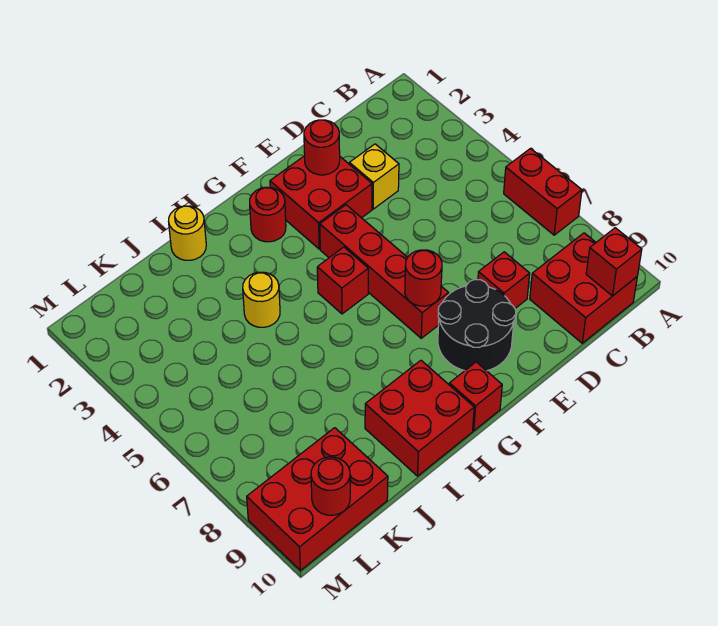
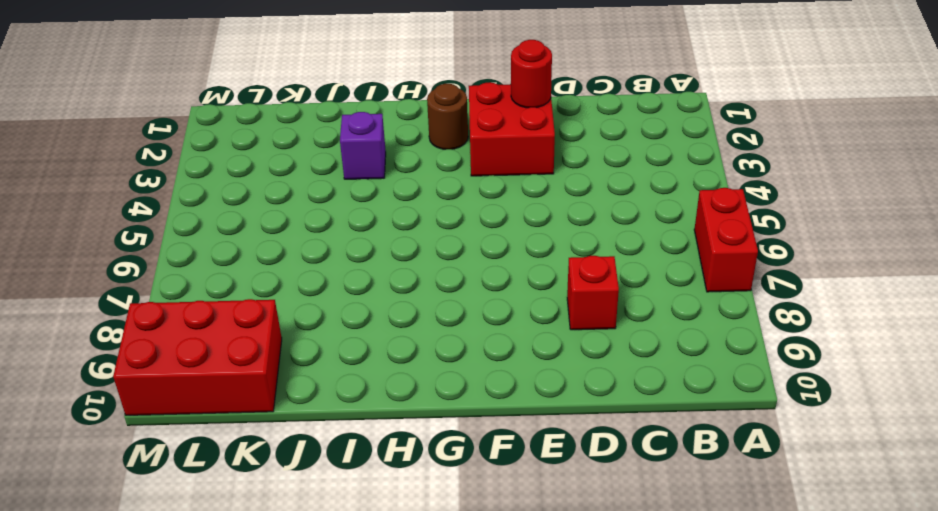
brown round brick G2 level 1 -> red round brick G2 level 1
purple brick I3 level 1 -> none
none -> red brick B9:C10 level 1
none -> yellow brick D3 level 1
none -> black round brick E8:F9 level 1

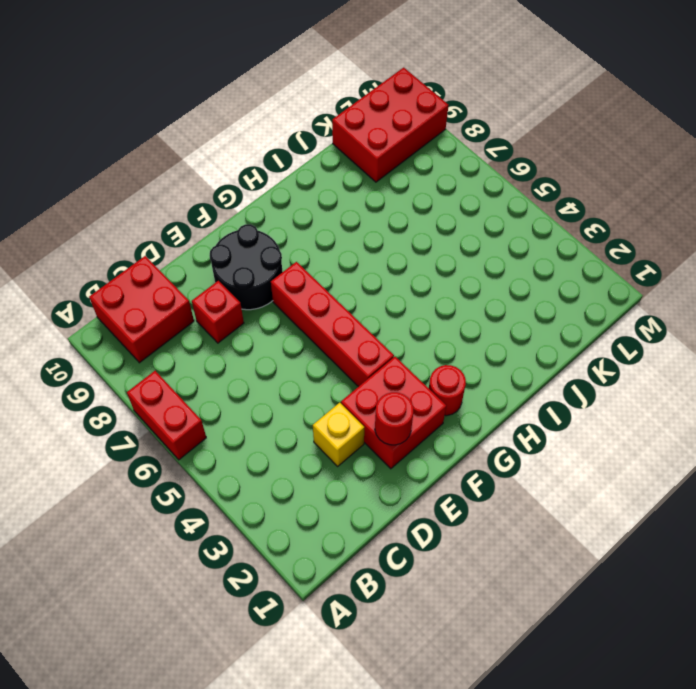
none -> red brick G5 level 1
none -> red brick G10 level 1
none -> red brick H9:I10 level 1

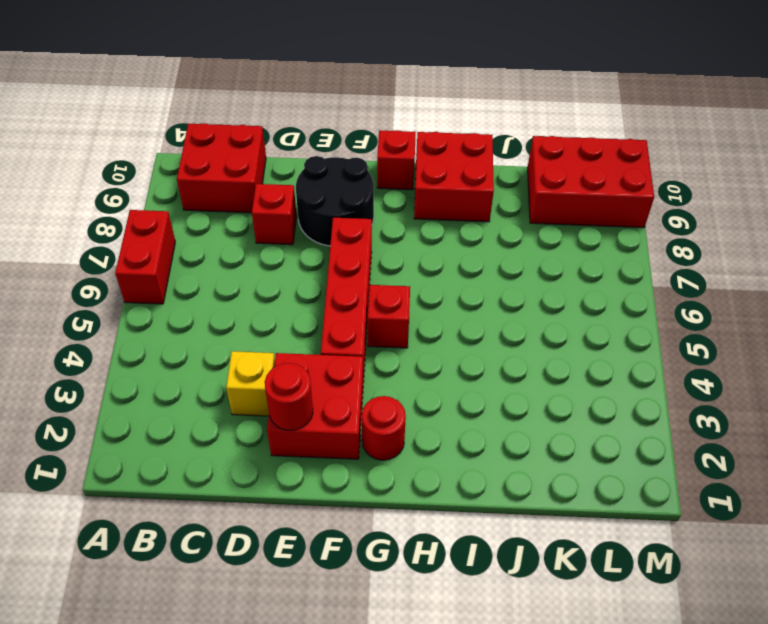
none -> yellow round brick I1 level 1
none -> yellow round brick I4 level 1
none -> red brick B10 level 2

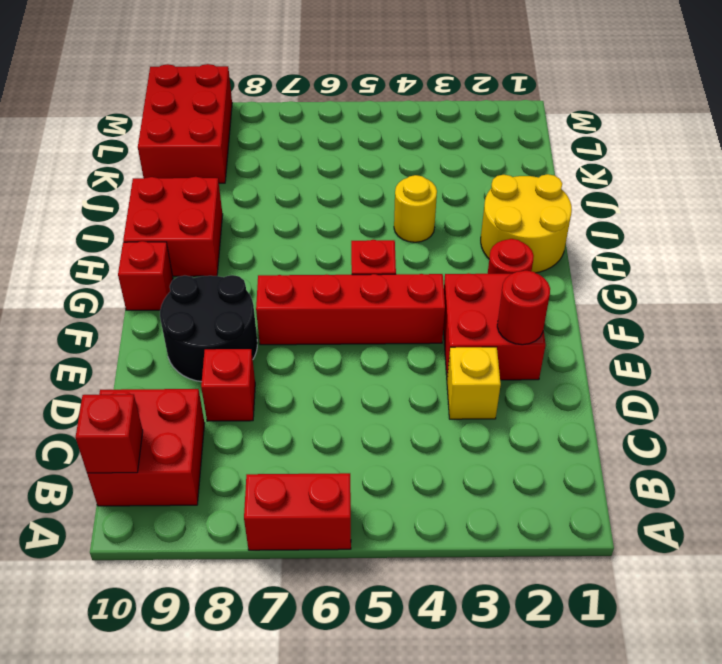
yellow round brick H1:I2 level 1 -> yellow round brick I1 level 1
none -> red round brick F7 level 2
none -> red round brick L10 level 2

